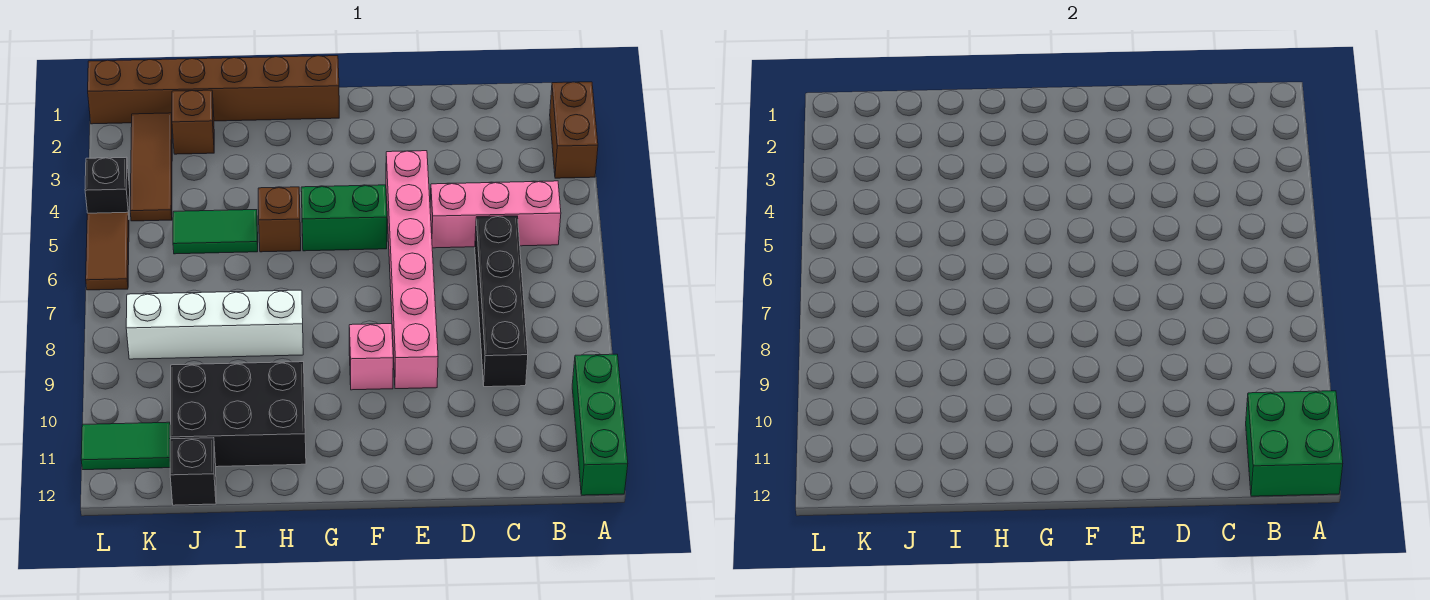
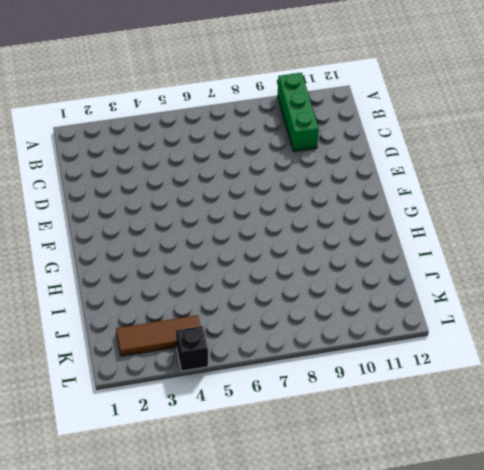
green brick A10:C10 level 1 -> green brick A10:A12 level 1
none -> brown brick A2:A3 level 1
none -> pink brick B5:D5 level 1
none -> black brick C6:C9 level 1

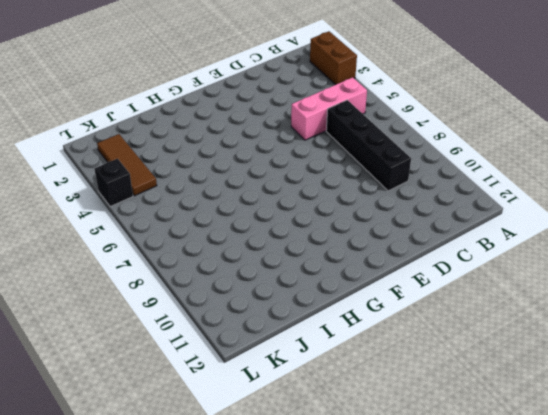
none -> green brick A10:A12 level 1
none -> pink brick E4:E9 level 1
none -> green brick F5:G5 level 1

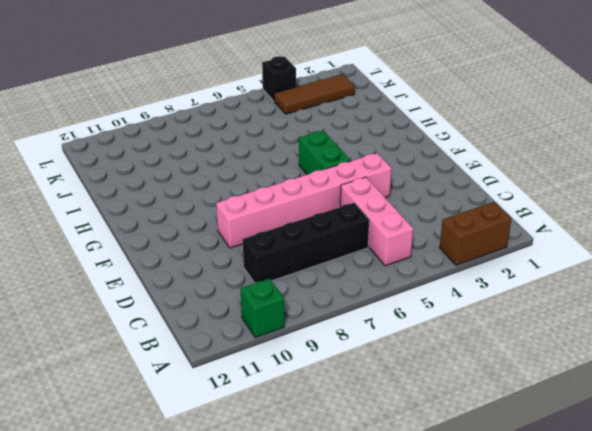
green brick A10 level 1 -> green brick A10:A12 level 1
none -> pink brick F9 level 1
none -> brown brick G1:L1 level 1
none -> brown brick H5 level 1

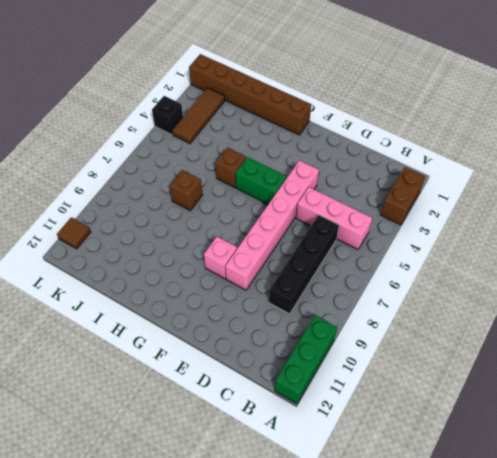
brown brick I7 level 1 -> brown brick J2 level 1
brown tile L11 level 1 -> green tile K11:L11 level 1
none -> white brick H8:K8 level 1
none -> black brick H10:J11 level 1
none -> green tile I5:J5 level 1

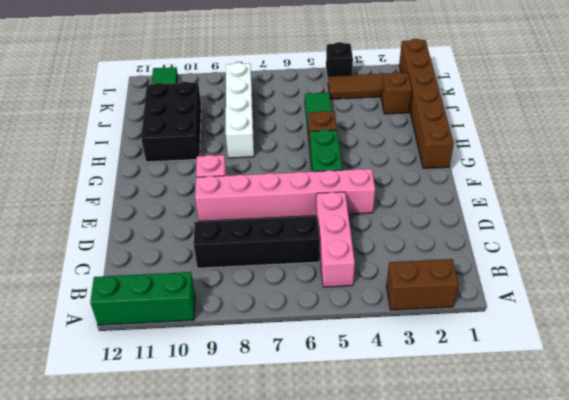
none -> black brick J12 level 1
none -> brown tile L5:L6 level 1
none -> green brick A11:B12 level 2

